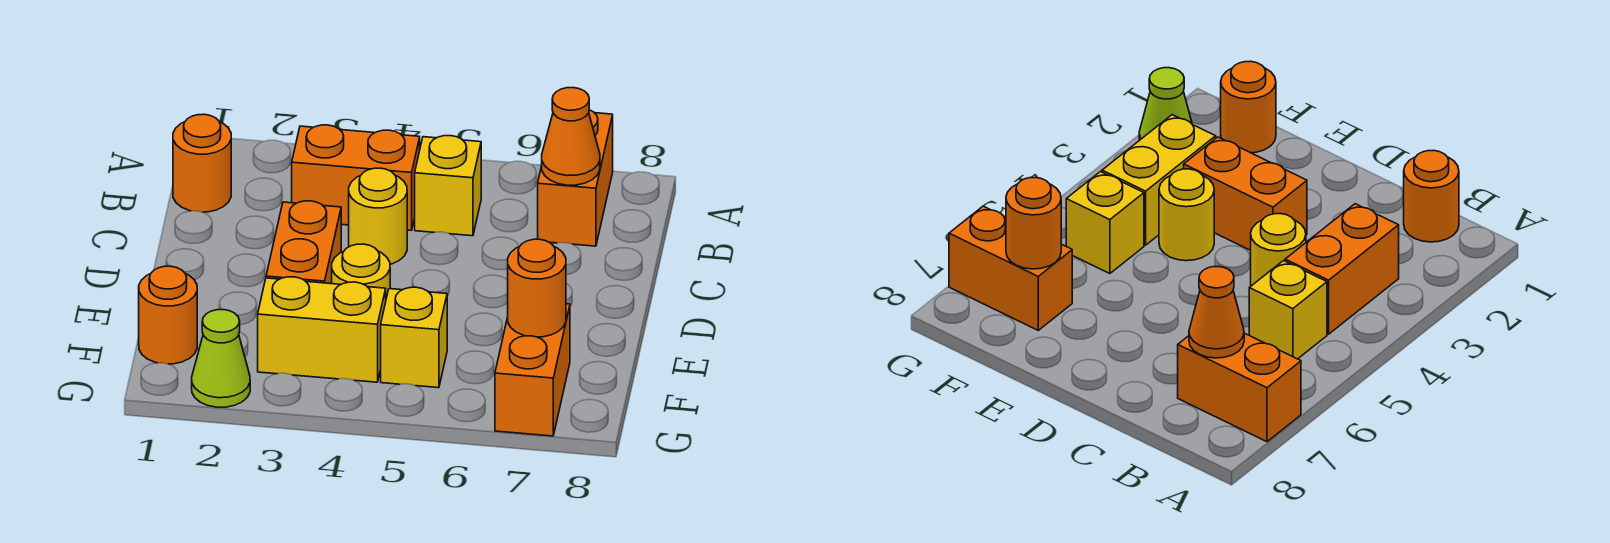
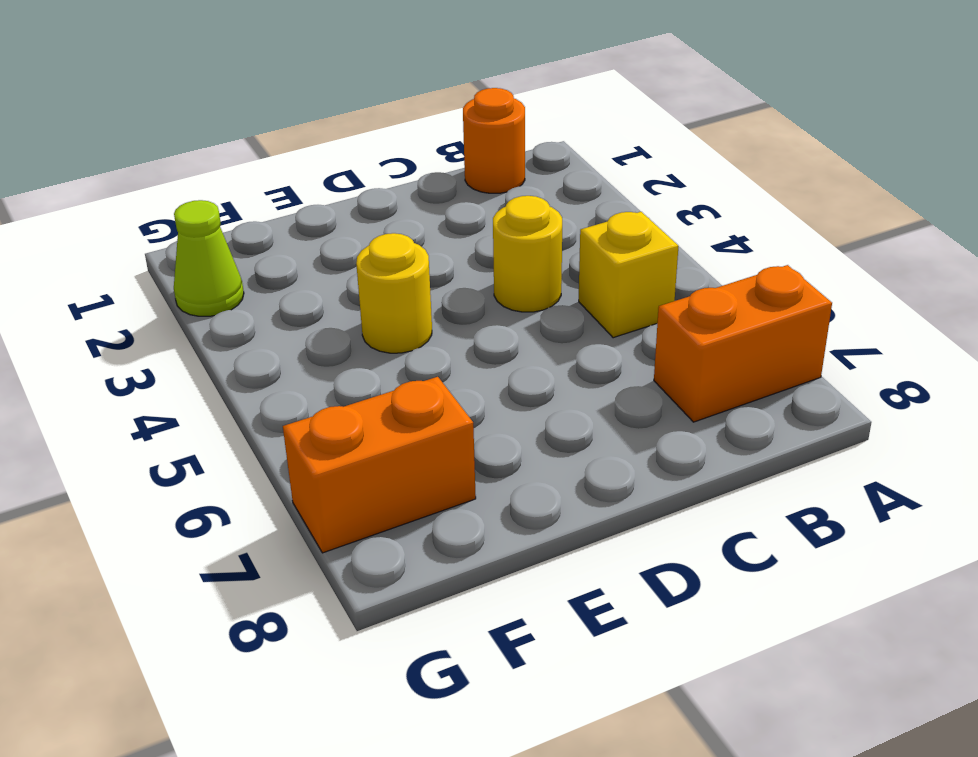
none -> orange brick B3:B4 level 1
none -> orange brick D3:E3 level 1
none -> orange round brick F1 level 1

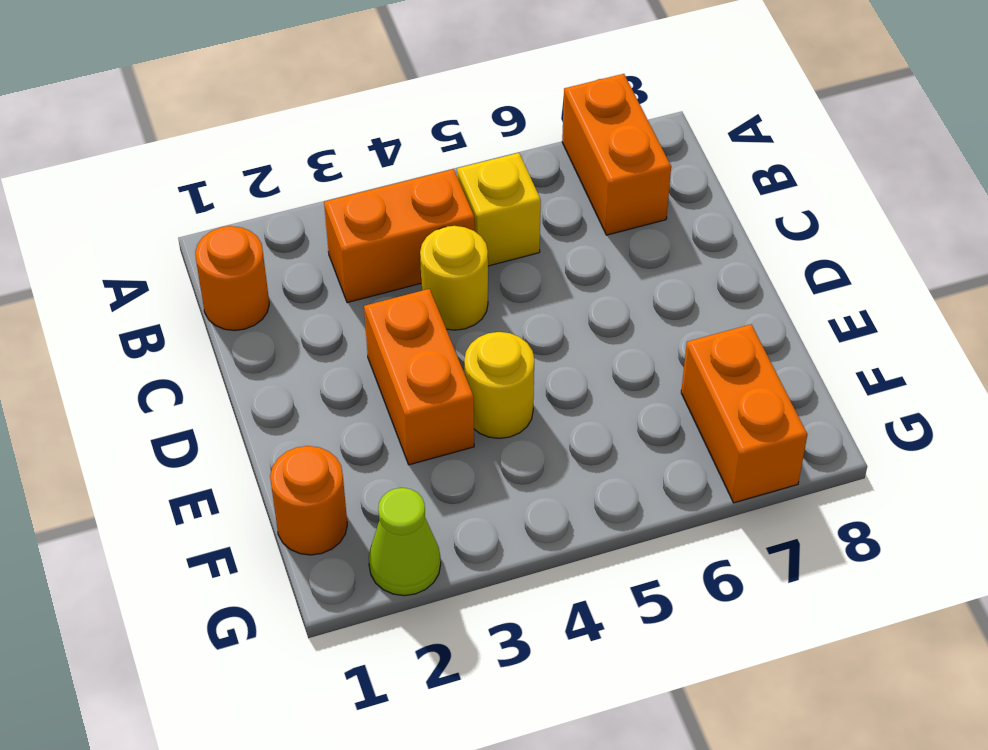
none -> yellow brick F3:F4 level 1
none -> yellow brick F5 level 1
none -> orange cone B7 level 2

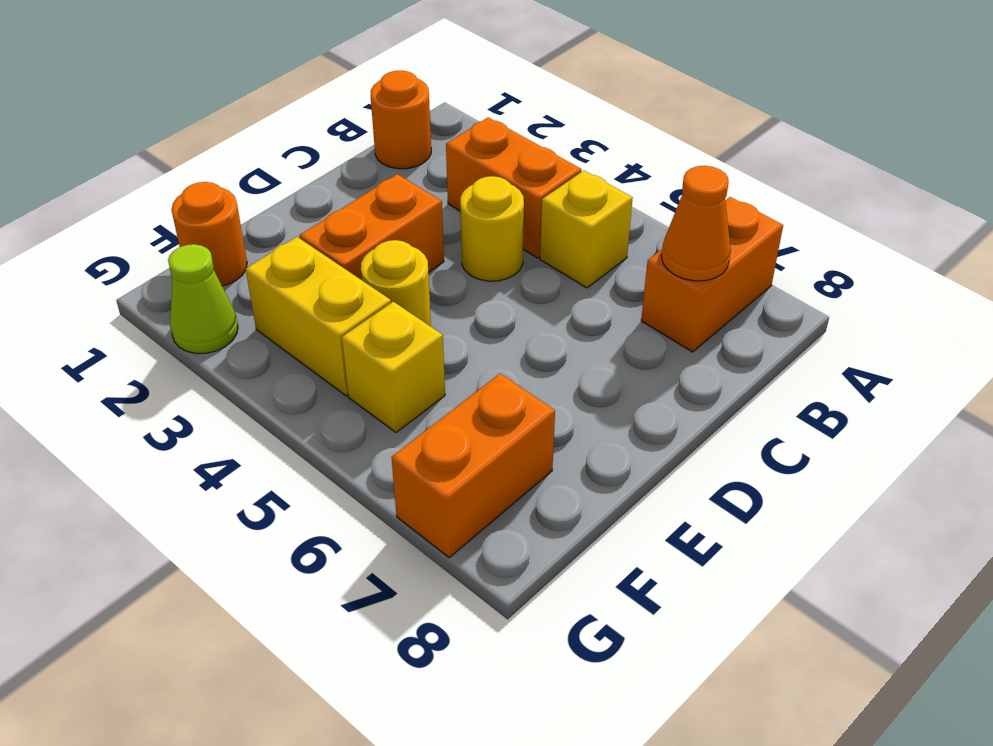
none -> orange round brick F7 level 2

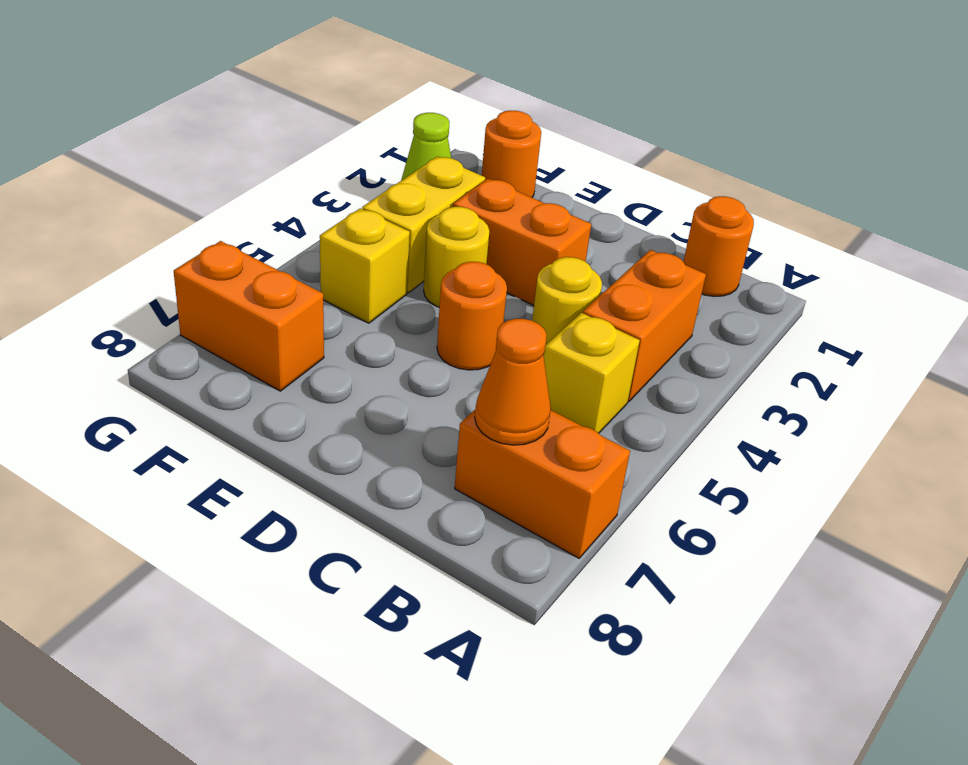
orange round brick D5 level 1 -> orange round brick F7 level 2

